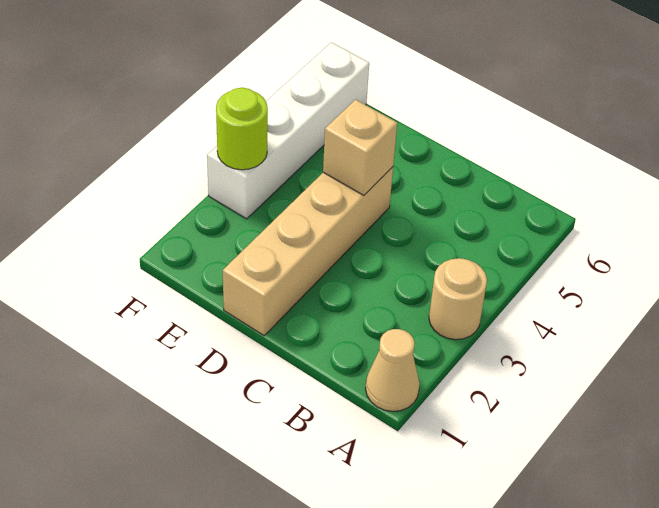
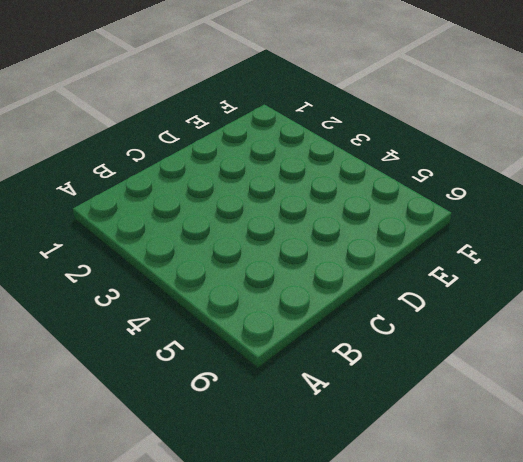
none -> tan cone A1 level 1
none -> tan round brick A3 level 1

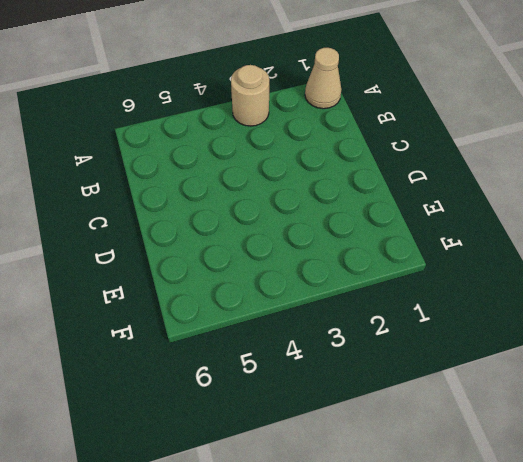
none -> tan brick D1:D4 level 1
none -> white brick F3:F6 level 1

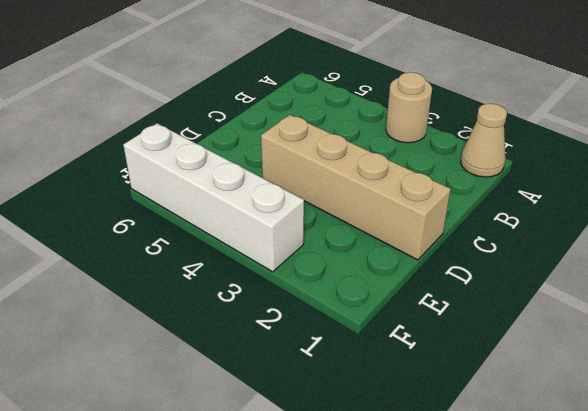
none -> tan brick D4 level 2
none -> lime round brick F3 level 2

